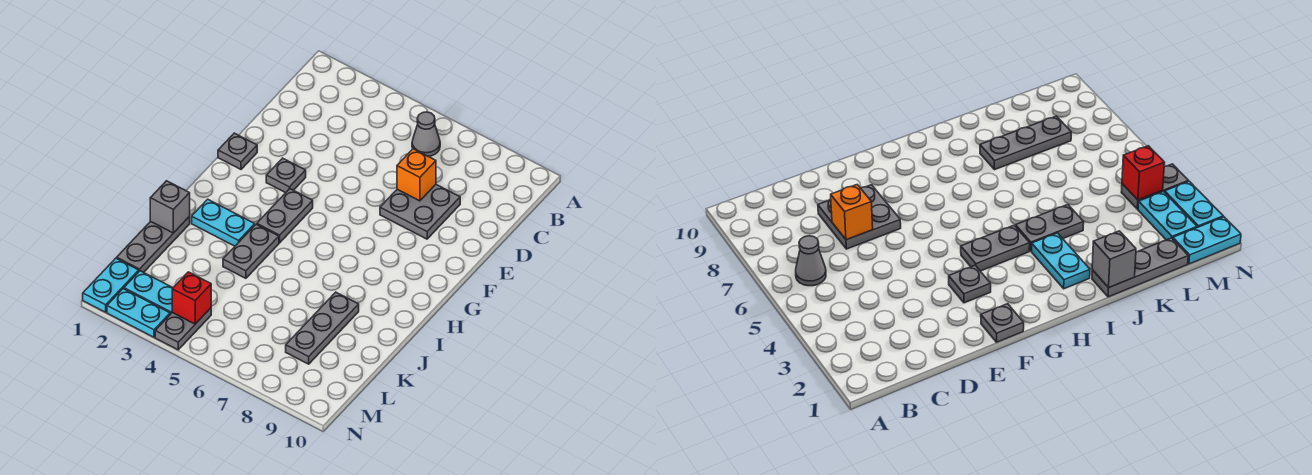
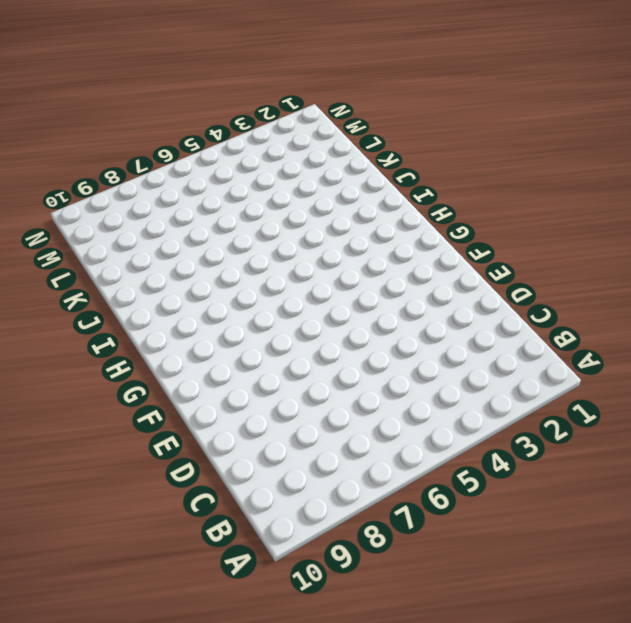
none -> grey cone B6 level 1
none -> grey plate D7:E8 level 1
none -> grey plate F1 level 1

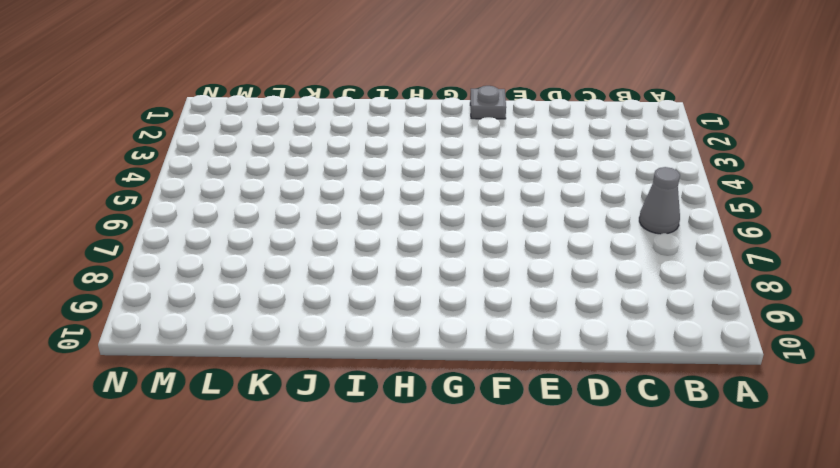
none -> grey plate D7:E8 level 1
none -> grey plate F3 level 1
none -> grey plate G4:H4 level 1

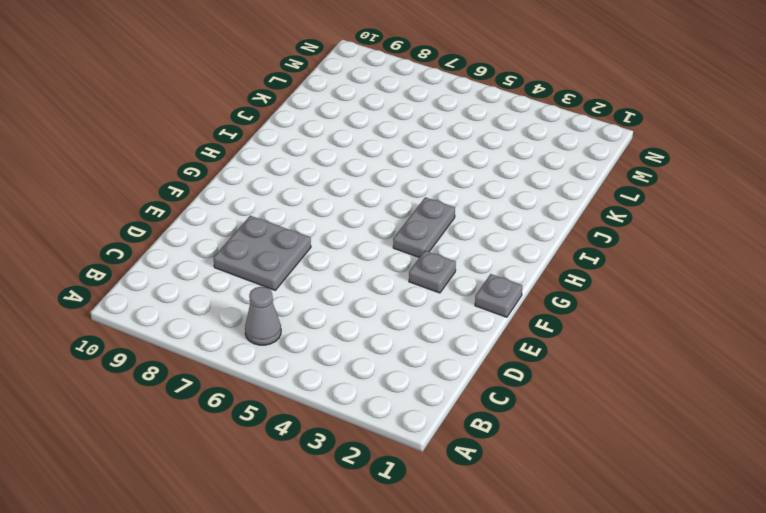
none -> cyan plate I2:I3 level 1
none -> grey plate I4:J4 level 1
none -> grey plate J1:L1 level 1

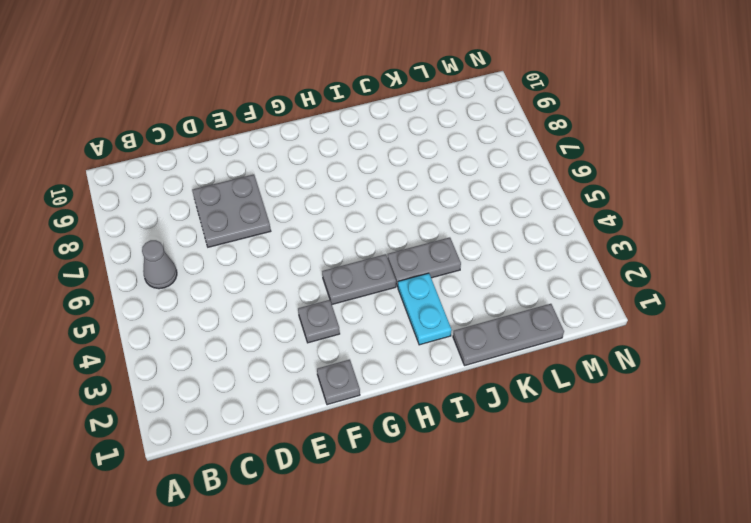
none -> grey plate J8:L8 level 1
none -> cyan plate M1:N1 level 1
none -> cyan plate M2:M3 level 1

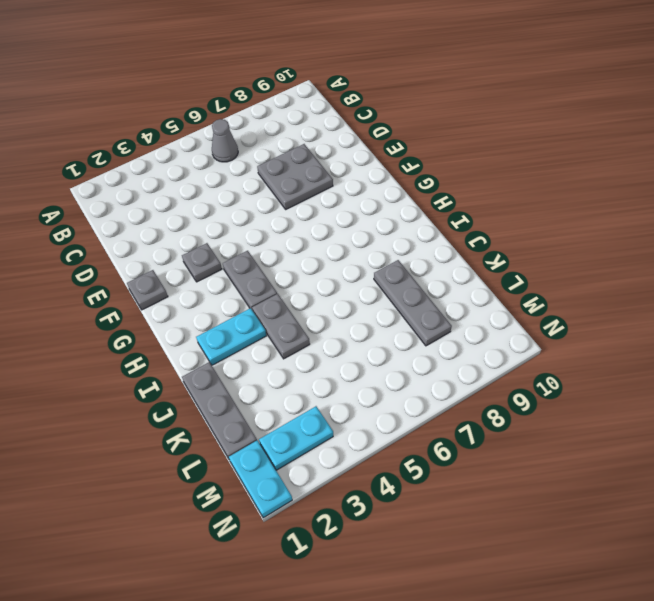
none -> grey plate M4:N4 level 1
none -> cyan plate N2:N3 level 1
none -> orange brick D7 level 2

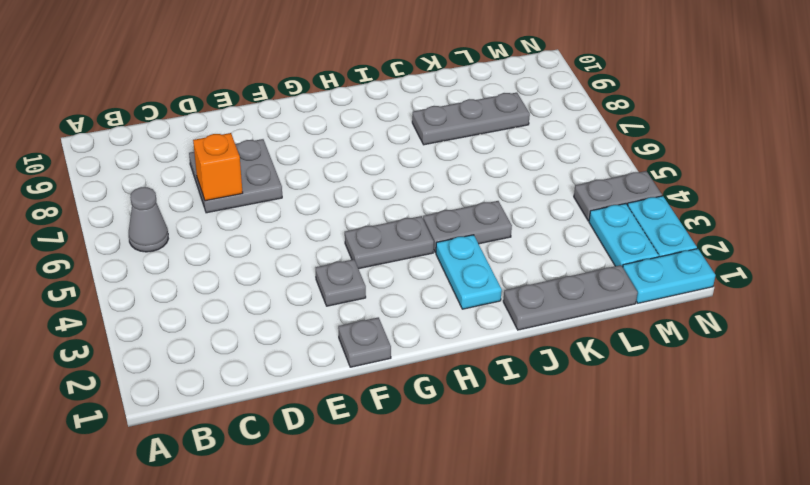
none -> grey brick J1 level 2
none -> red brick M4 level 2

